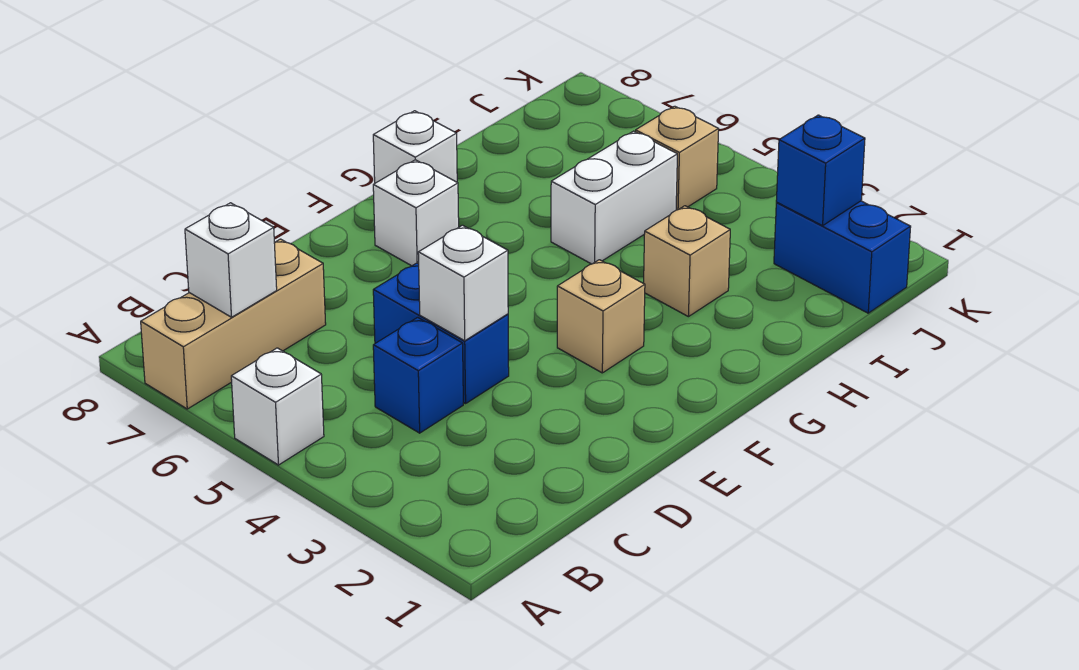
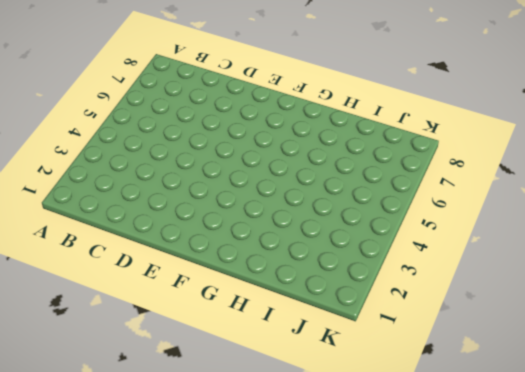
none -> white brick A5 level 1
none -> tan brick A7:C7 level 1
none -> blue brick C4 level 1

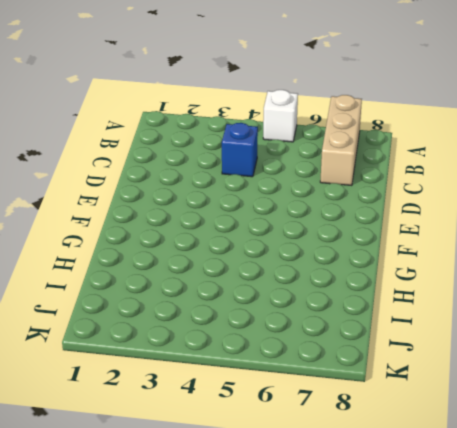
none -> blue brick D4:D5 level 1
none -> tan brick F3 level 1
none -> white brick F7 level 1

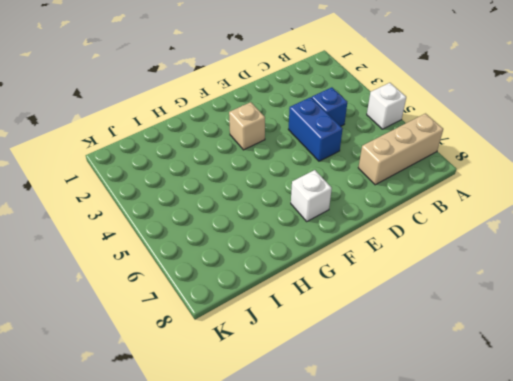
none -> white brick G8 level 1
none -> tan brick H3 level 1
none -> white brick H5:I5 level 1

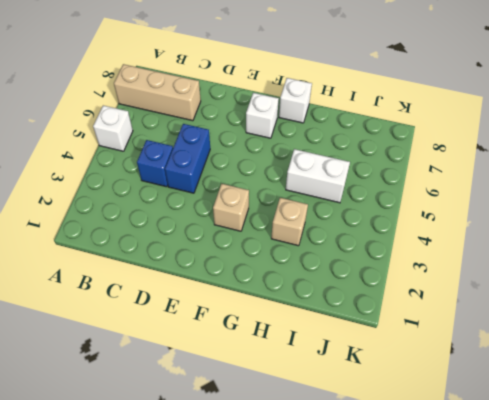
none -> blue brick J1:J2 level 1
none -> tan brick J5 level 1
none -> white brick B7 level 2

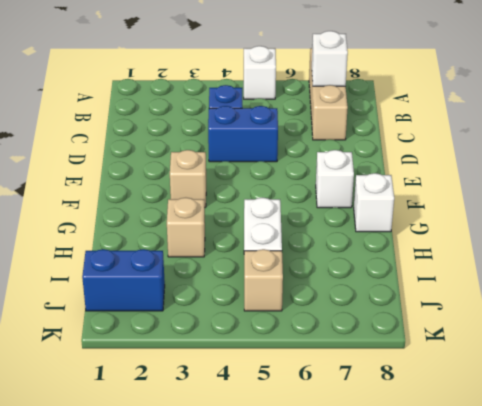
none -> white brick D4 level 2
none -> blue brick J2 level 2

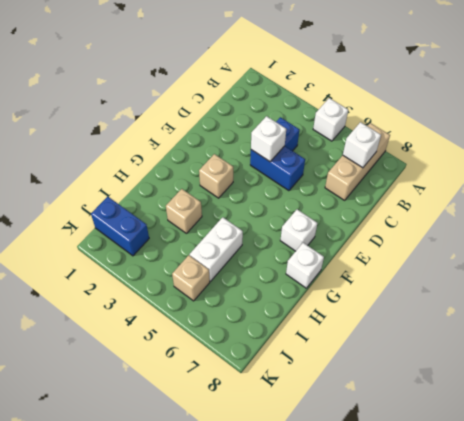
none -> blue brick J2 level 2

